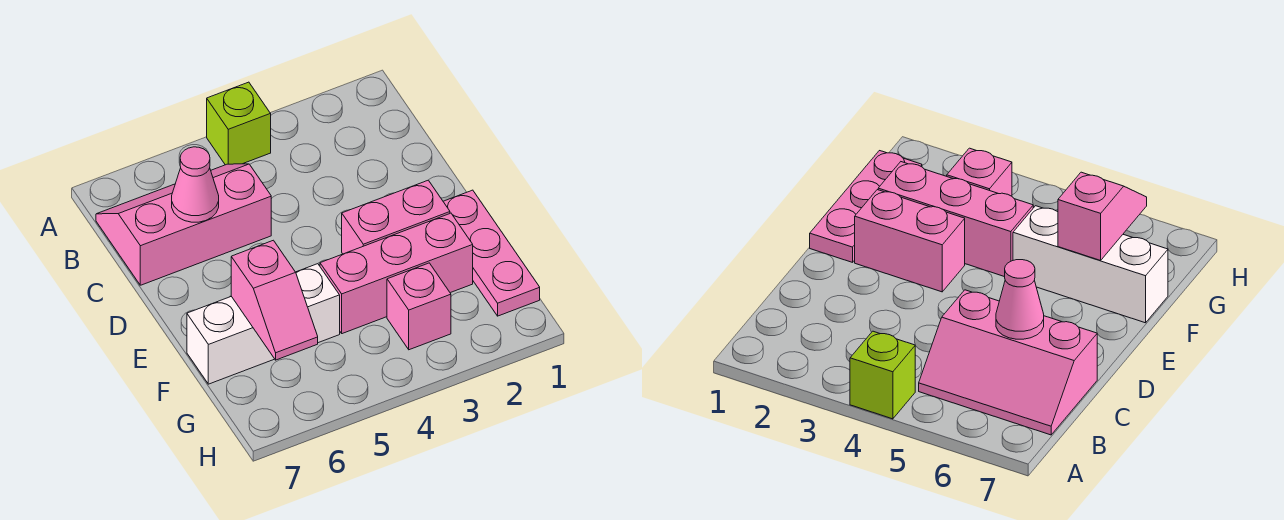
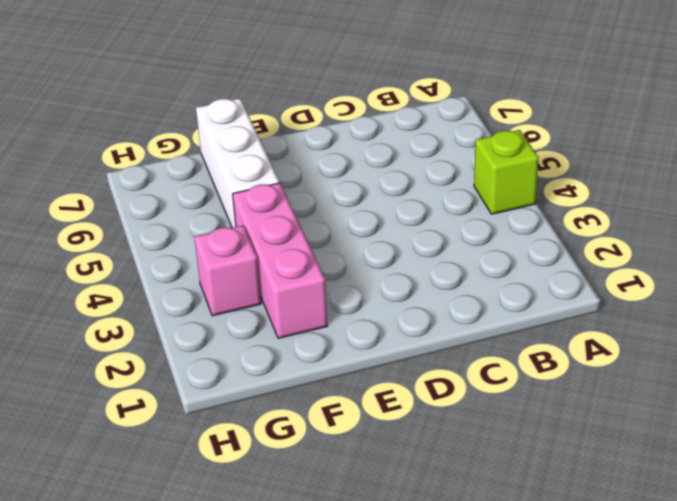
none -> pink slope B5:C7 level 1 top C
none -> pink plate E1:G1 level 1

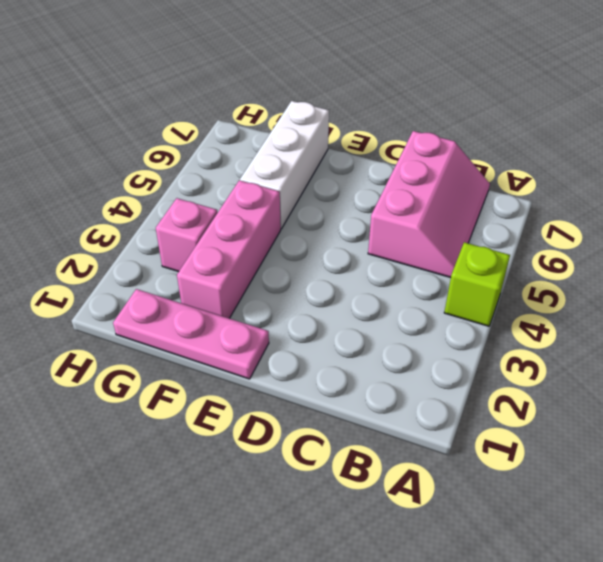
none -> pink brick E2:E3 level 1
none -> pink cone C6 level 2

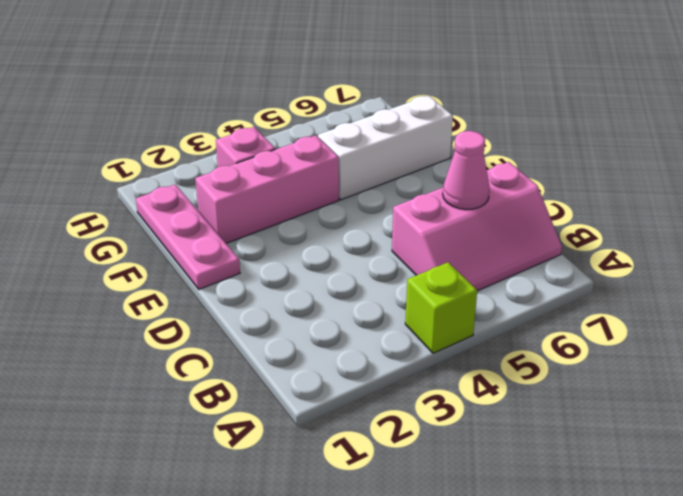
none -> pink brick E2:E3 level 1
none -> pink slope F6:G6 level 2 top F

